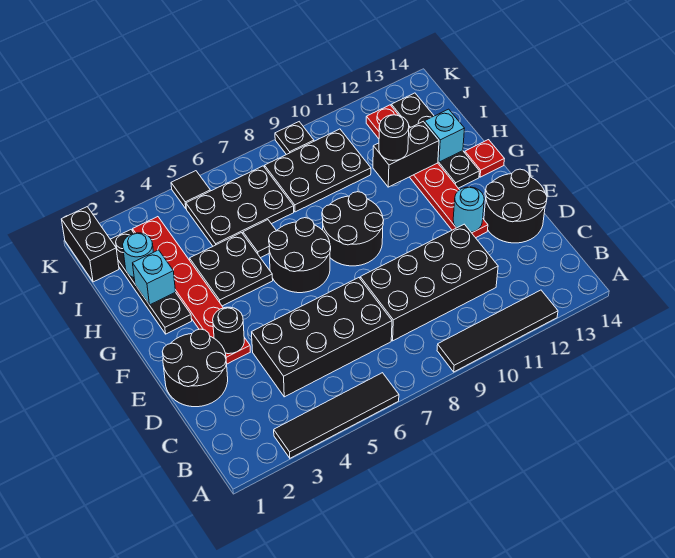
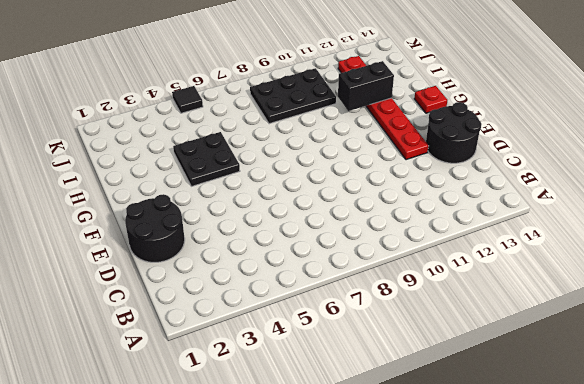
none -> black tile A3:A6 level 1
none -> black tile A9:A12 level 1
none -> black brick C4:D7 level 1

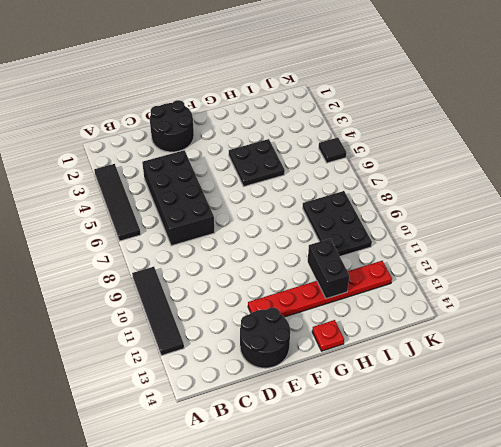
none -> black brick C8:D11 level 1
none -> red plate E3:J3 level 1
none -> black round brick F6:G7 level 1

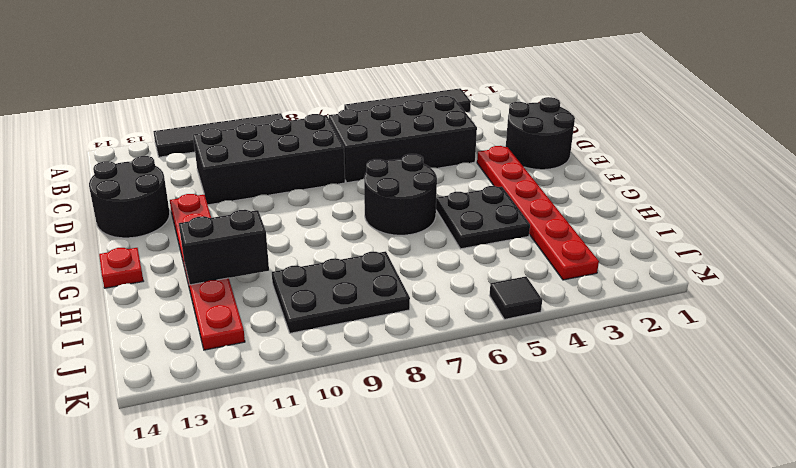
none -> black round brick F8:G9 level 1
none -> black plate G2:J2 level 1
none -> black plate G13:J13 level 1

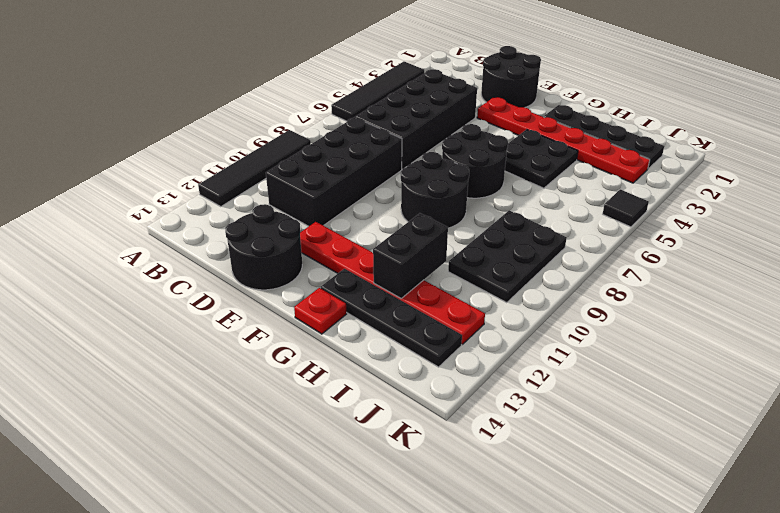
none -> black tile H6 level 1
none -> black plate I5:J7 level 1
none -> black brick J1:K1 level 1

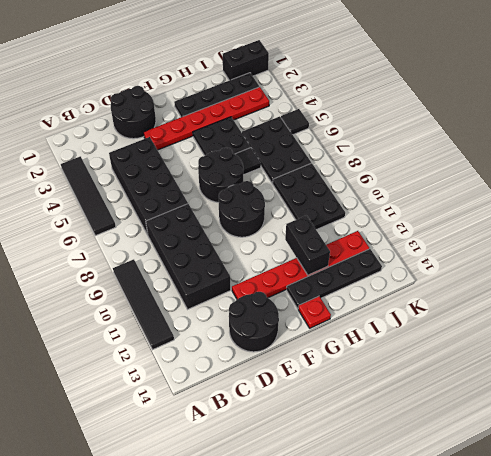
none -> black plate K9 level 1
none -> black round brick E3 level 2
none -> cyan round brick E12 level 2

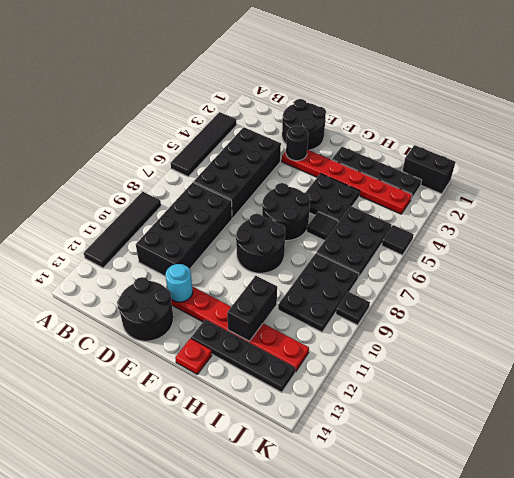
none -> cyan brick H2 level 2
none -> cyan brick H13 level 2
none -> cyan round brick I2 level 2

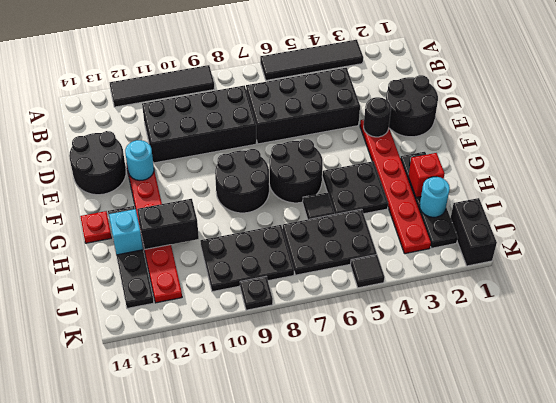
red brick H2 level 2 -> cyan brick H2 level 2
none -> black round brick H11 level 3

